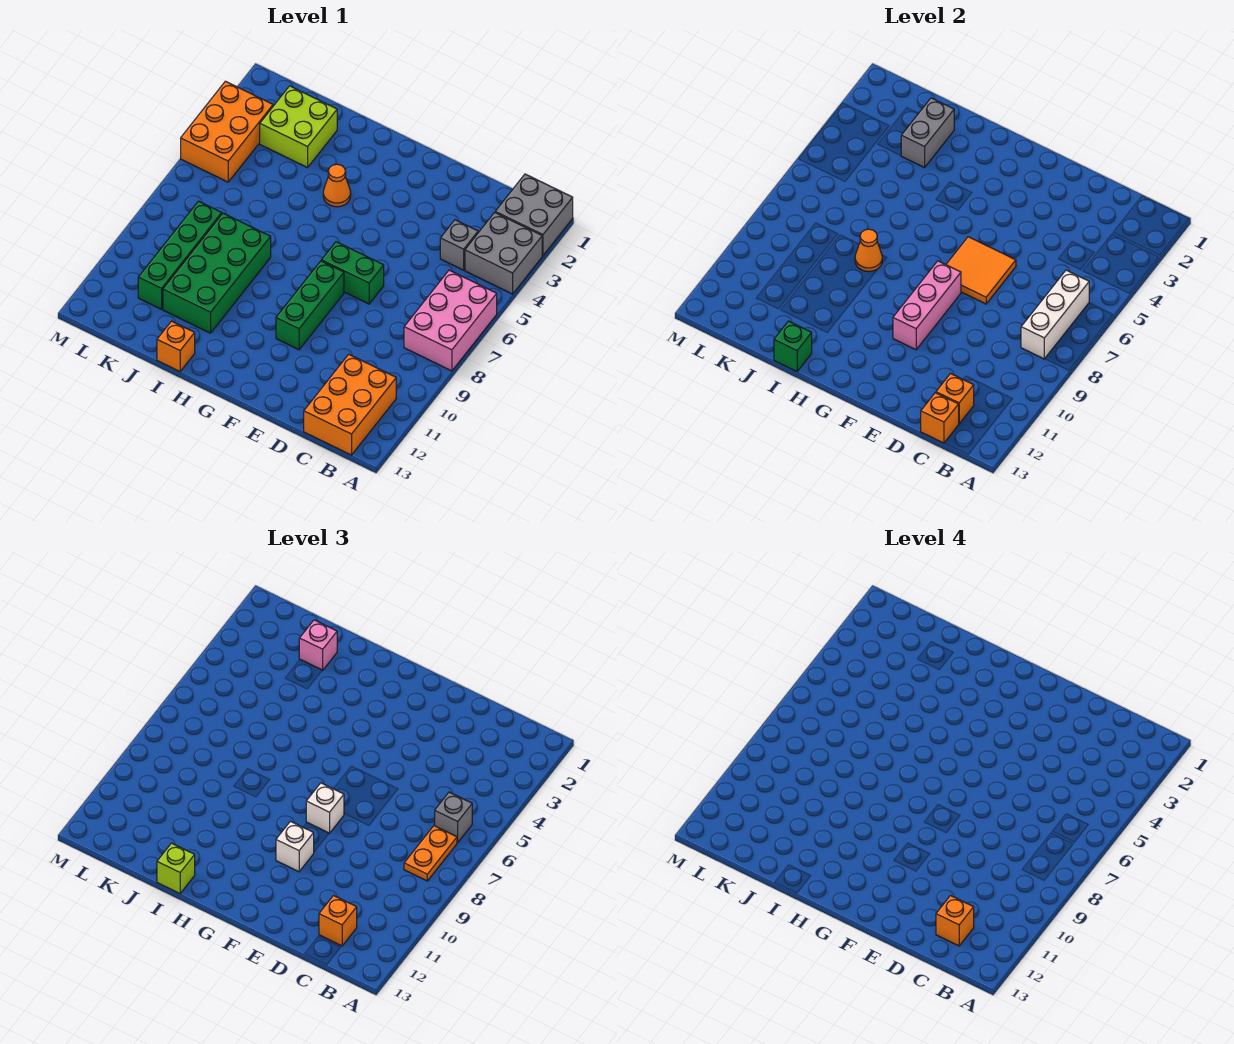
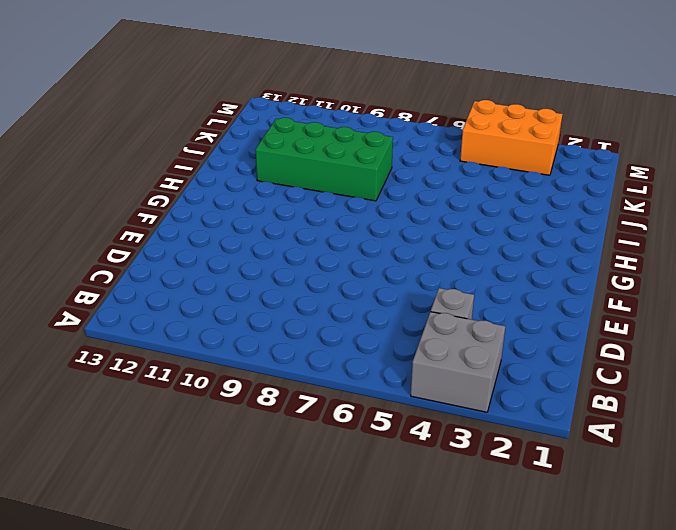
none -> grey brick A1:B2 level 1
none -> pink brick A6:B8 level 1
none -> orange brick B11:C13 level 1

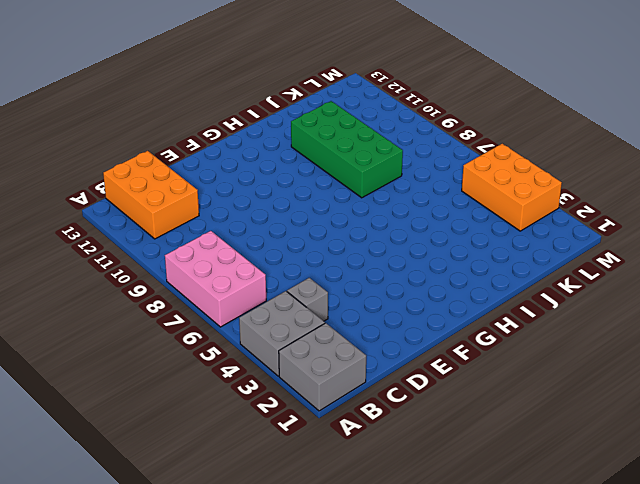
none -> green brick E7:F7 level 1
none -> green brick F8:F10 level 1
none -> orange cone H4 level 1

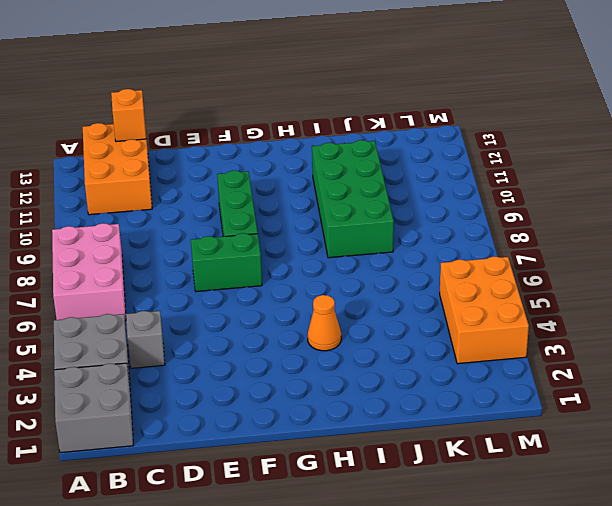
none -> orange brick I13 level 1
none -> lime brick J2:K3 level 1
none -> green brick K8:K11 level 1

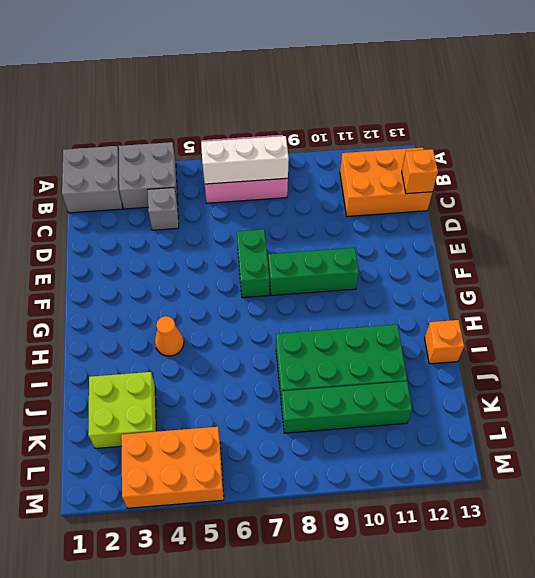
none -> orange brick C12 level 2
none -> orange tile E6:F7 level 2
none -> pink brick F8:F10 level 2

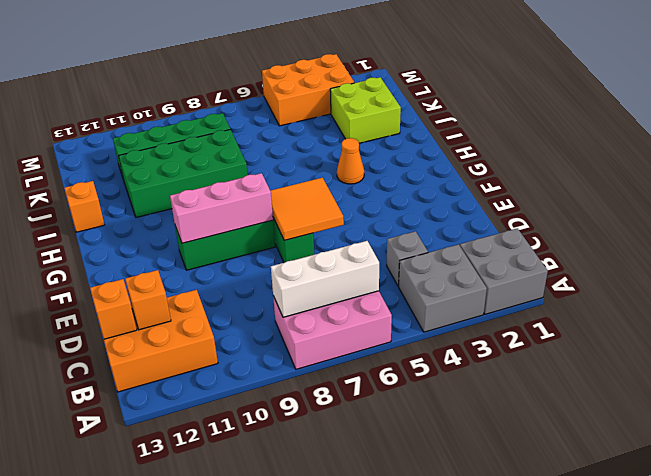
none -> orange cone I8 level 2
none -> green brick I13 level 2
none -> grey brick J2:J3 level 2

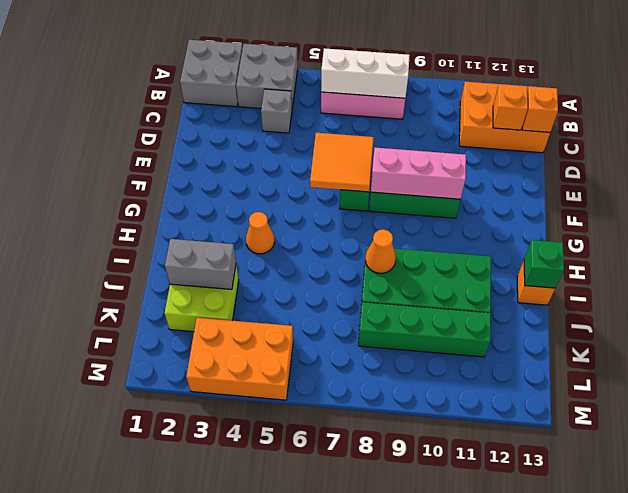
none -> grey brick B6 level 3
none -> orange plate B7:B8 level 3
none -> orange brick C12 level 3

